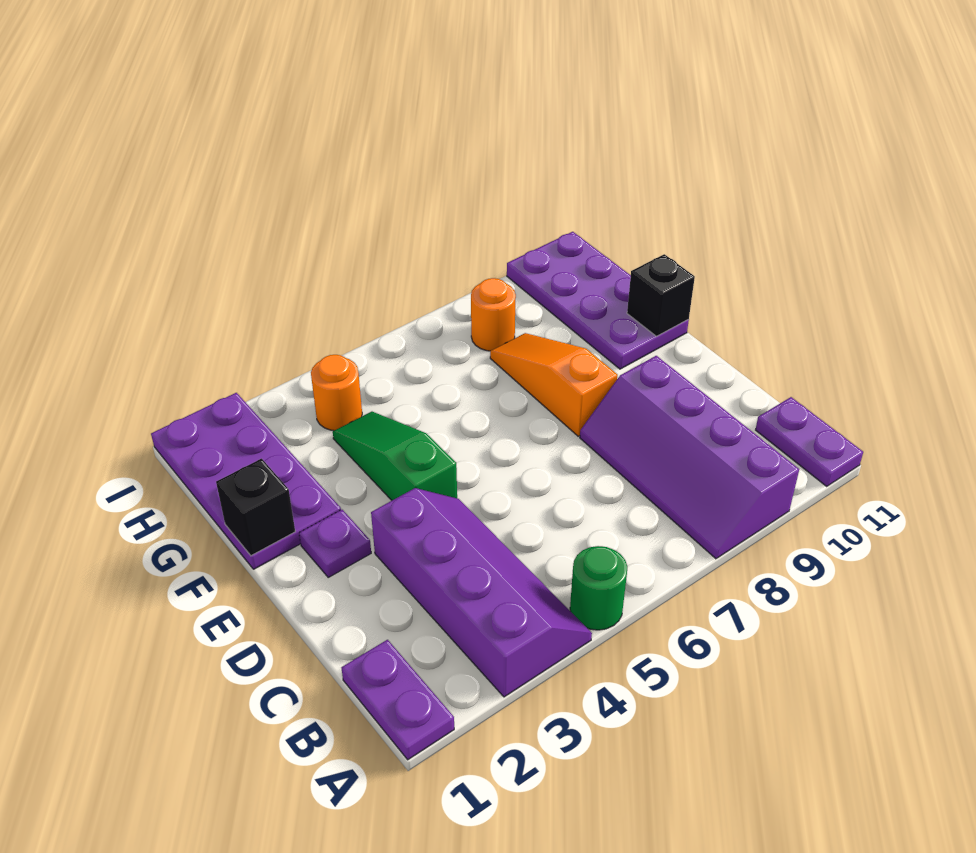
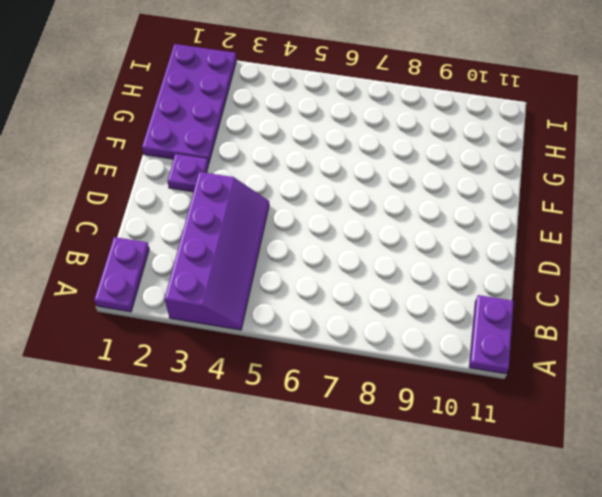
none -> green round brick A5 level 1
none -> purple slope A8:D9 level 1 top 9
none -> green slope E4:G4 level 1 top E

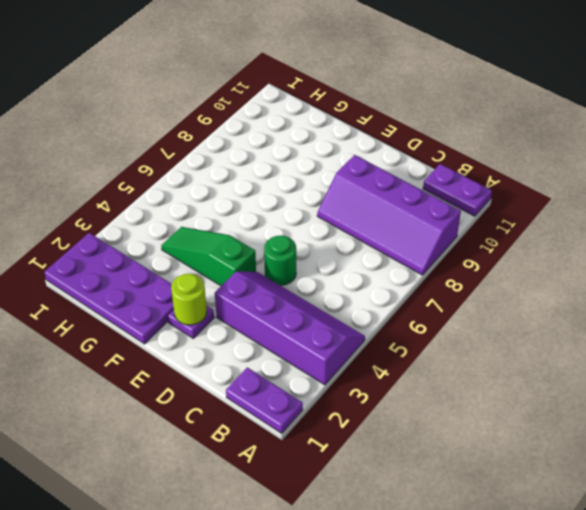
green round brick D5 level 1 -> green round brick A5 level 1
lime round brick E2 level 2 -> none
none -> orange slope E8:G8 level 1 top E
none -> purple plate F10:I11 level 1
none -> orange round brick H4 level 1

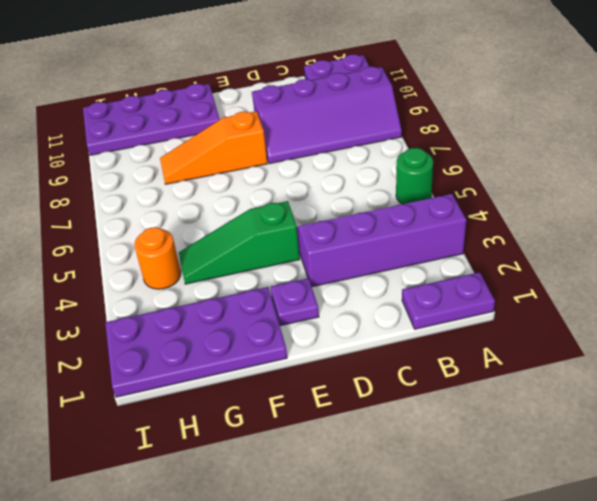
none -> orange round brick H8 level 1
none -> black brick F1 level 2
none -> black brick F11 level 2

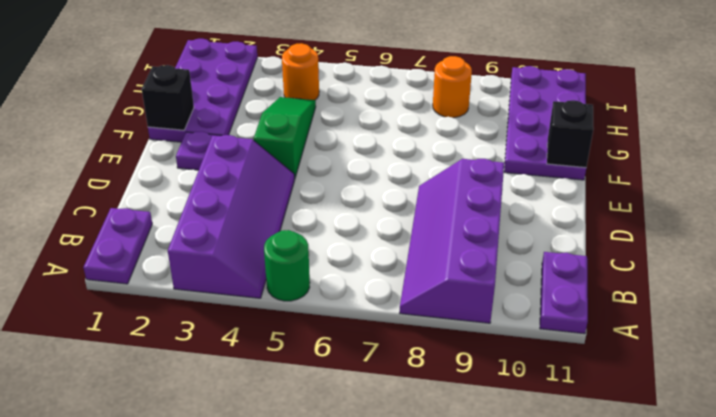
none -> orange slope E8:G8 level 1 top E

